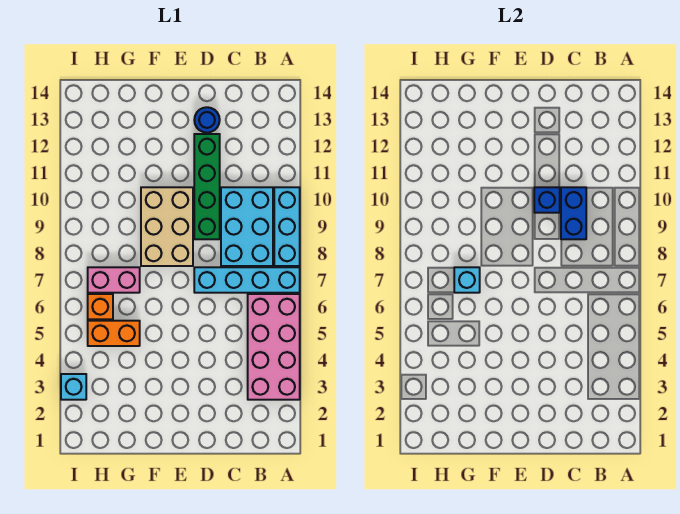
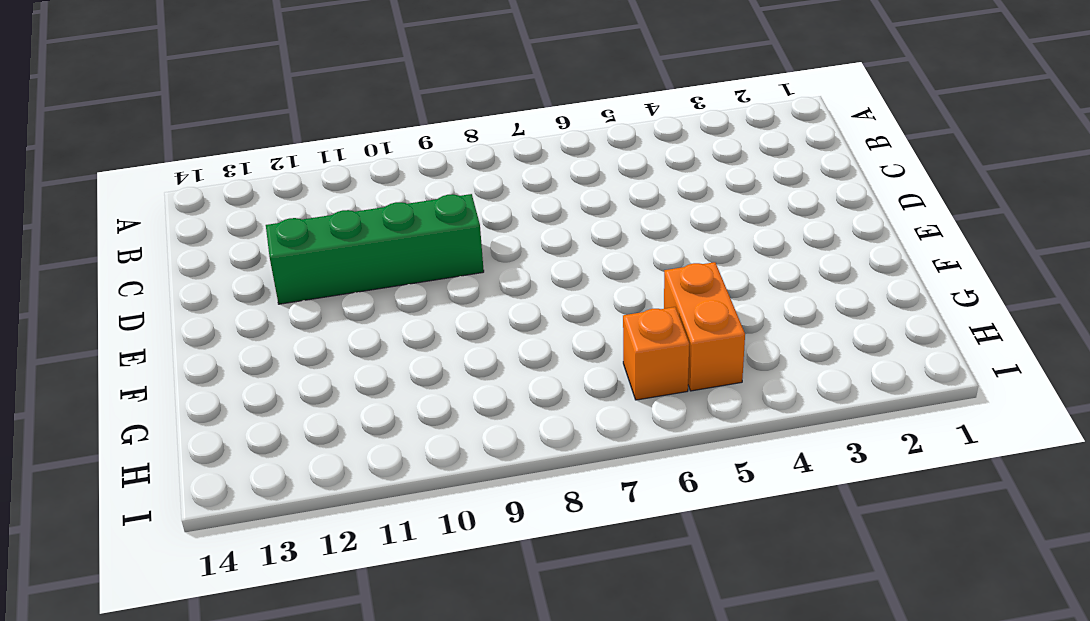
none -> pink brick A3:B6 level 1
none -> cyan brick A7:D7 level 1
none -> cyan brick A8:A10 level 1

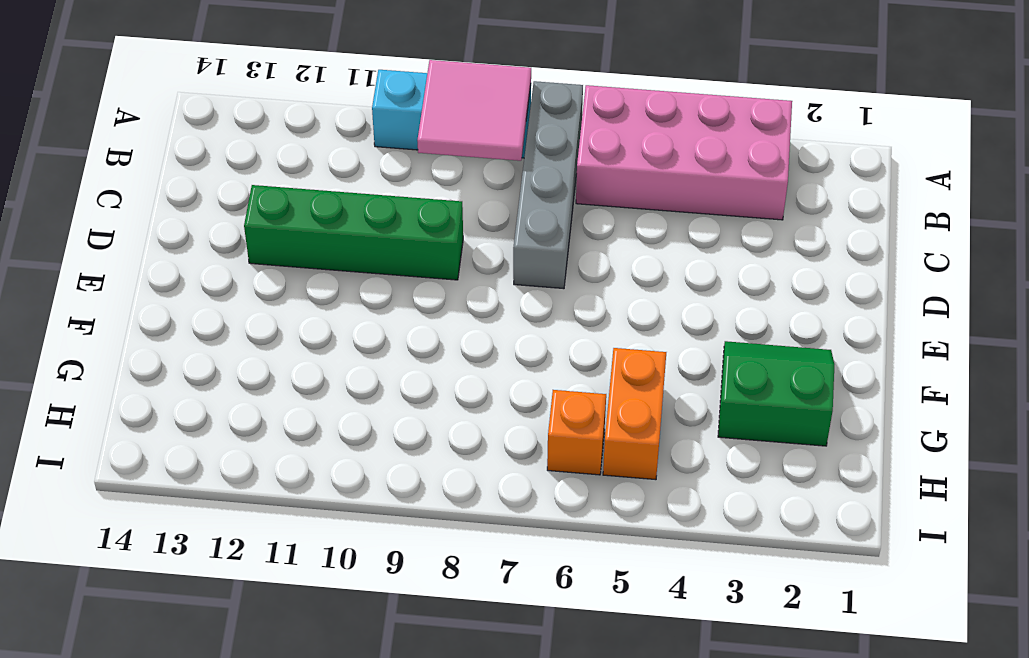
grey brick A7:D7 level 1 -> cyan brick A7:D7 level 1
pink tile A8:B9 level 2 -> none
green slope F2:G3 level 1 top G -> none
none -> cyan brick B8:C10 level 1
none -> blue round brick D13 level 1
none -> tan brick E8:F10 level 1

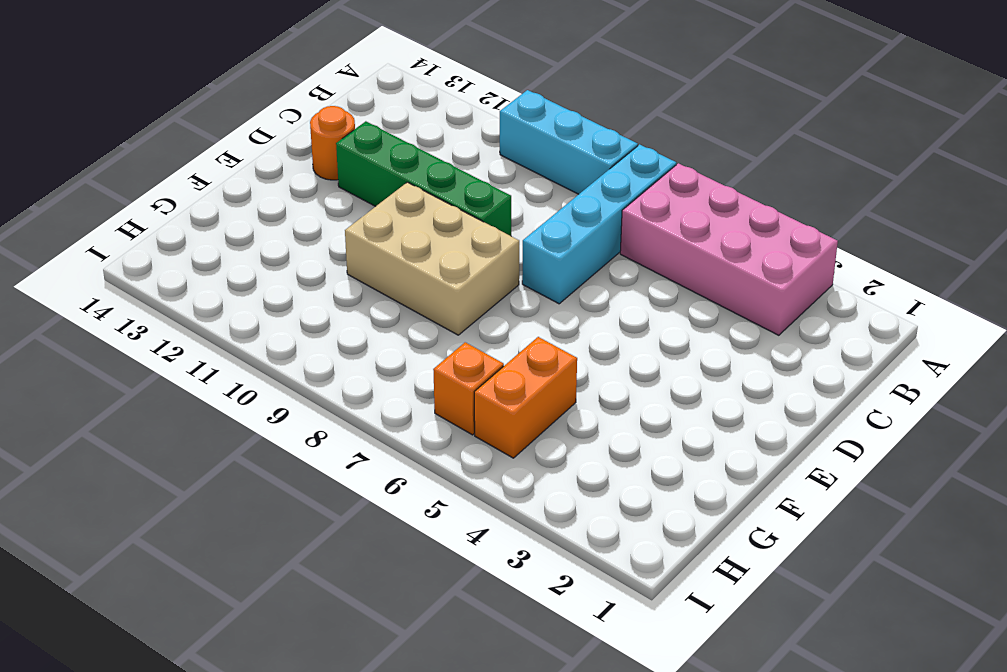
orange round brick D13 level 1 -> blue round brick D13 level 1
none -> cyan brick B8:C10 level 1
none -> pink brick G7:H7 level 1
none -> cyan brick I3 level 1

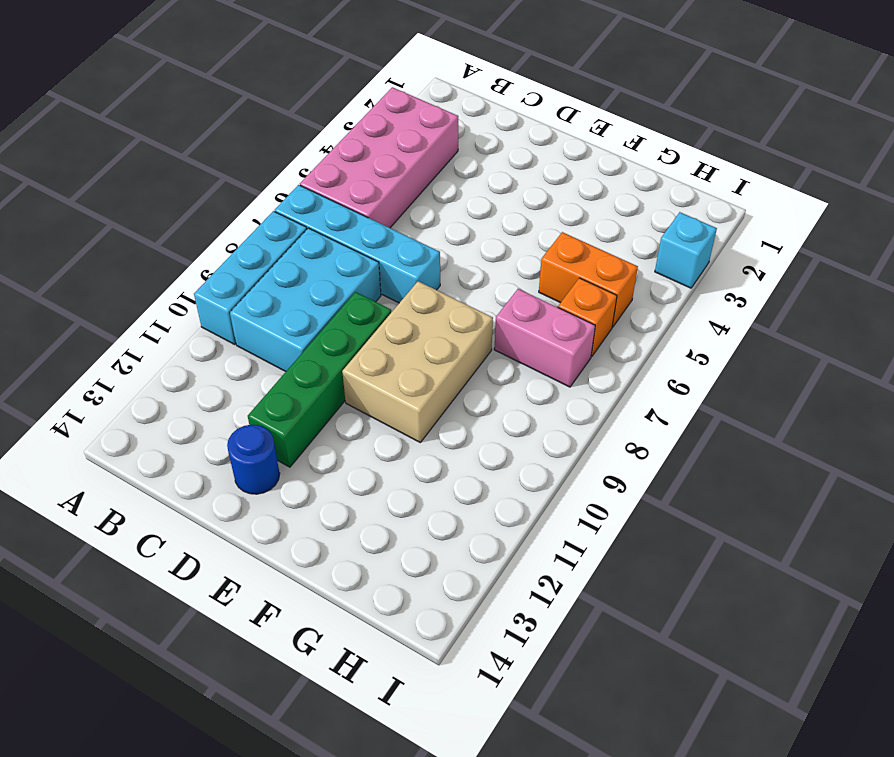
none -> blue brick C9:C10 level 2
none -> blue brick D10 level 2
none -> cyan brick G7 level 2

